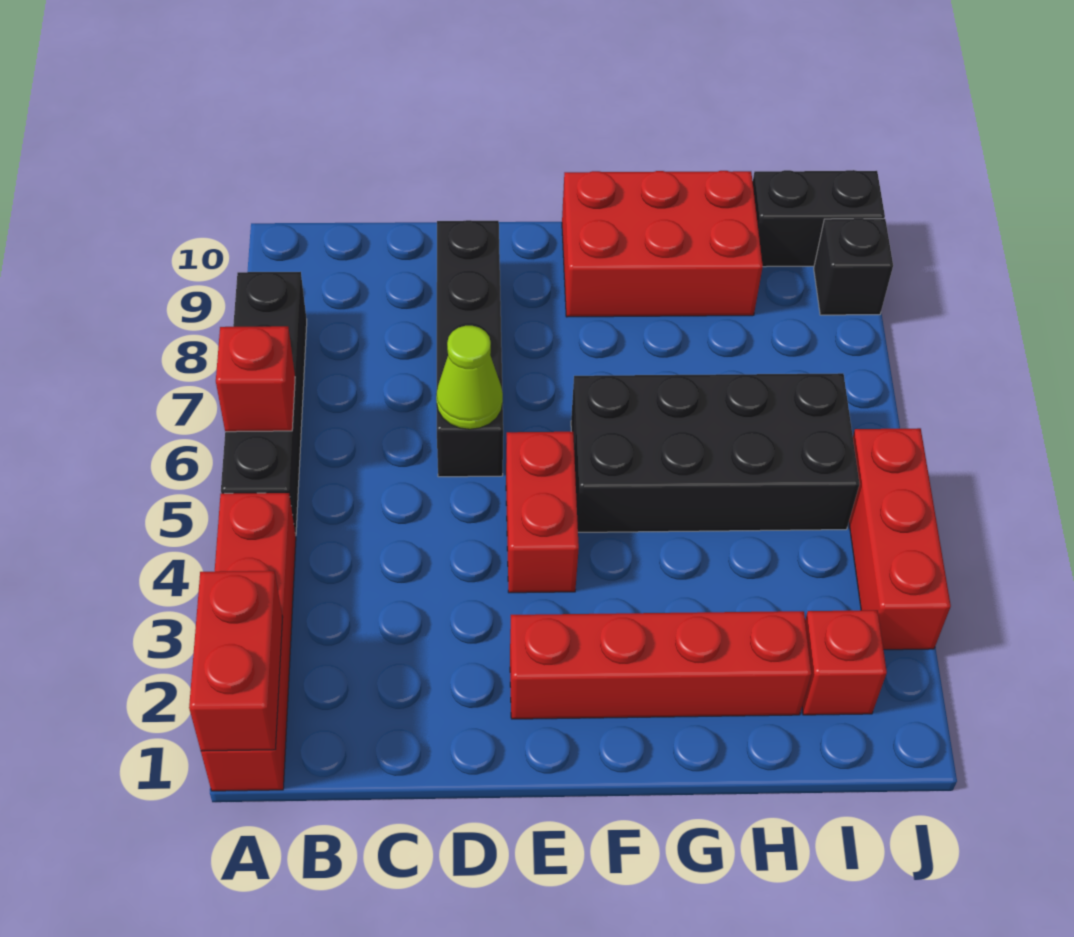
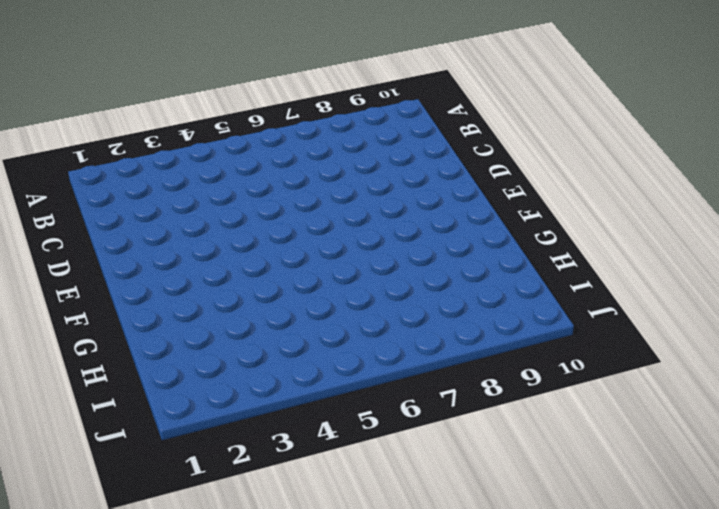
none -> red brick A1:A4 level 1
none -> black brick A5:A8 level 1
none -> black brick D6:D9 level 1

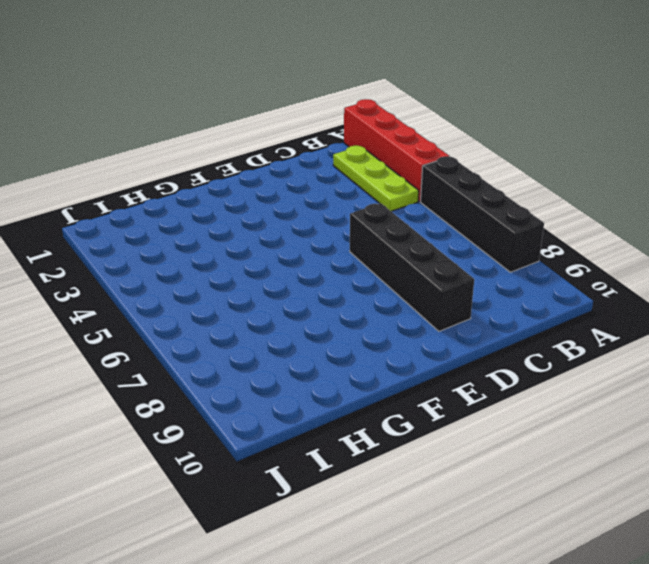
lime plate B2:B4 level 1 -> none
none -> red brick E2:H2 level 1
none -> red brick E4:E5 level 1
none -> black brick F5:I6 level 1

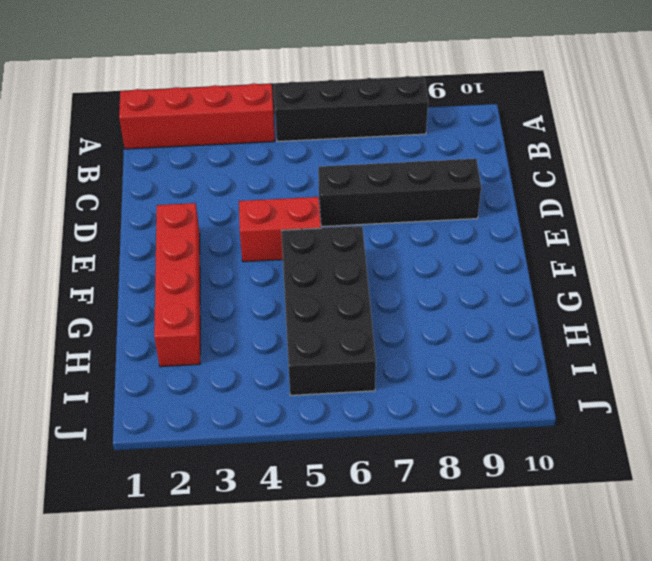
none -> red brick F9:H10 level 1
none -> red brick I2 level 1
none -> black brick I10:J10 level 1

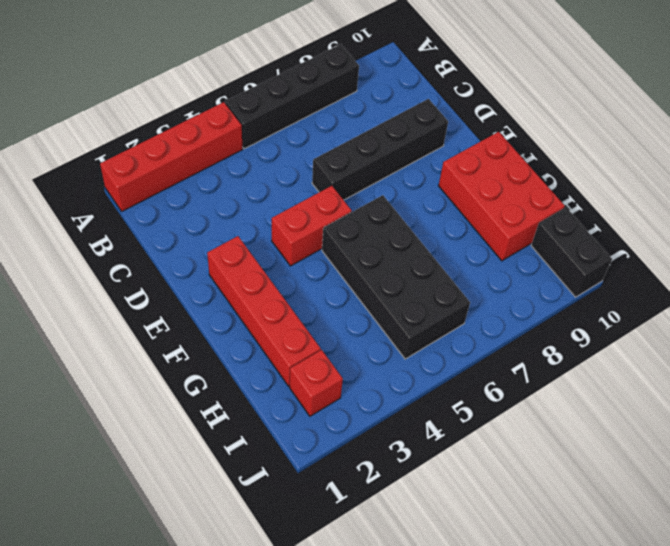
none -> red brick J3:J5 level 1
none -> black brick J9 level 1
none -> red brick A1:A2 level 2

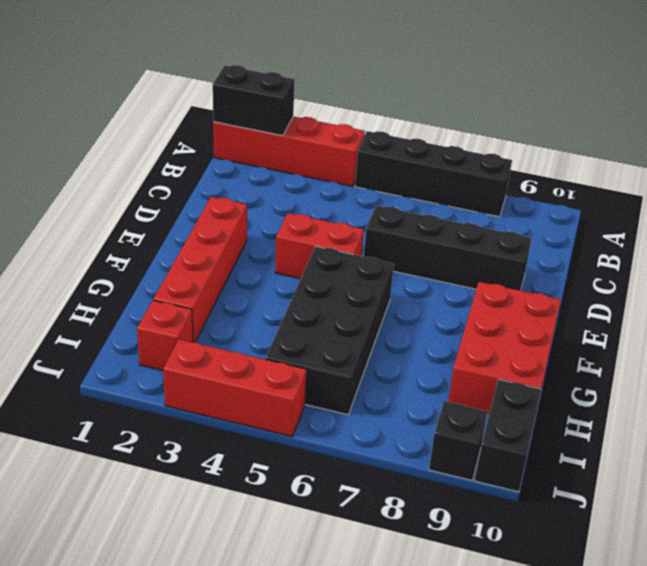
black brick A1:A2 level 2 -> red brick A1:A2 level 2
none -> red brick A6 level 2
none -> lime cone D6 level 2

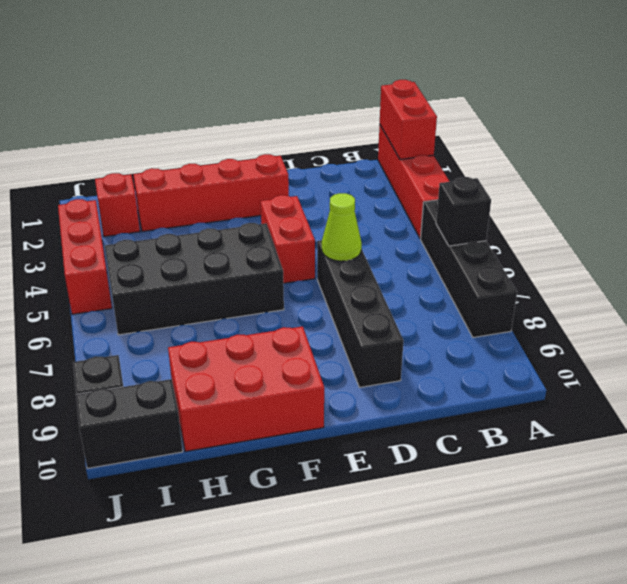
black brick A6 level 2 -> red brick A6 level 2

